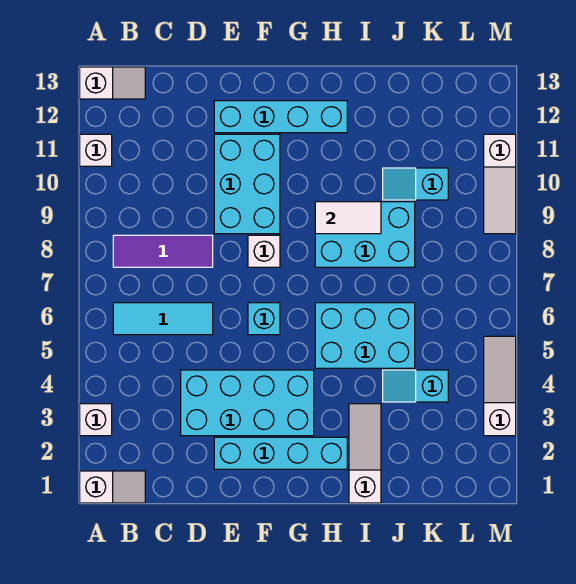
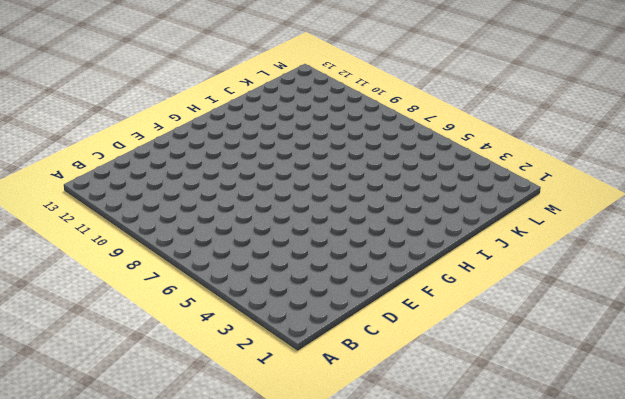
none -> white slope A1:B1 level 1 top A
none -> white brick A3 level 1
none -> white brick A11 level 1

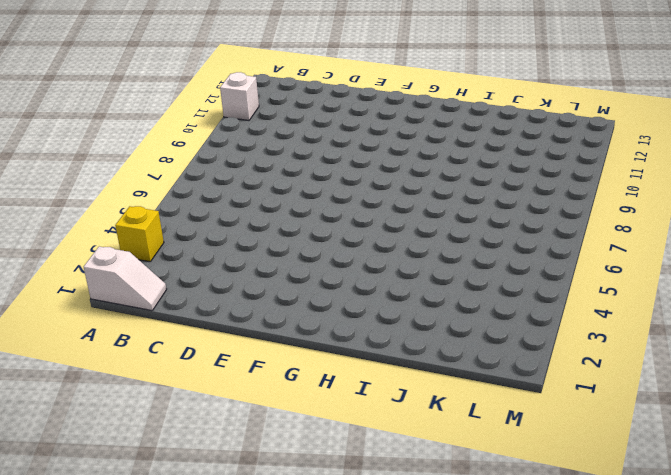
yellow brick A3 level 1 -> white brick A3 level 1
none -> white slope A13:B13 level 1 top A
none -> cyan tile B6:D6 level 1
none -> purple tile B8:D8 level 1

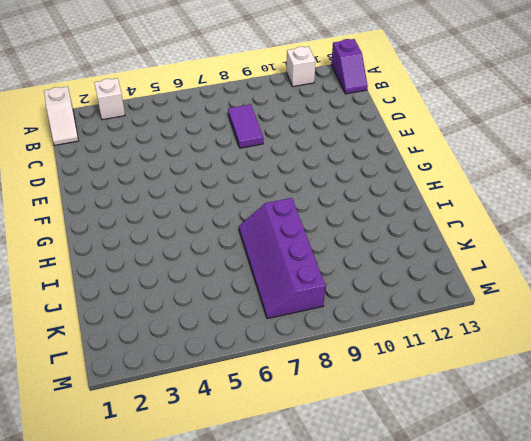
purple slope A13:B13 level 1 top A -> white slope A13:B13 level 1 top A
purple tile C8:D8 level 1 -> purple tile B8:D8 level 1
purple slope I7:L8 level 1 top 8 -> cyan brick H8:J9 level 1
none -> cyan tile B6:D6 level 1
none -> cyan brick D3:G4 level 1
none -> cyan brick E2:H2 level 1

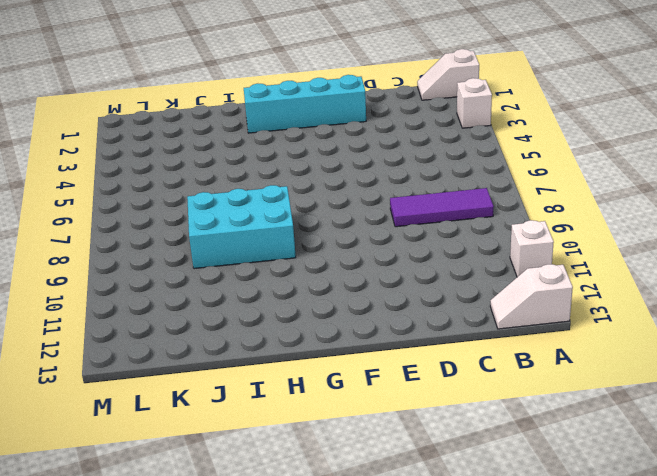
none -> cyan tile B6:D6 level 1
none -> cyan brick D3:G4 level 1
none -> cyan brick E9:F11 level 1

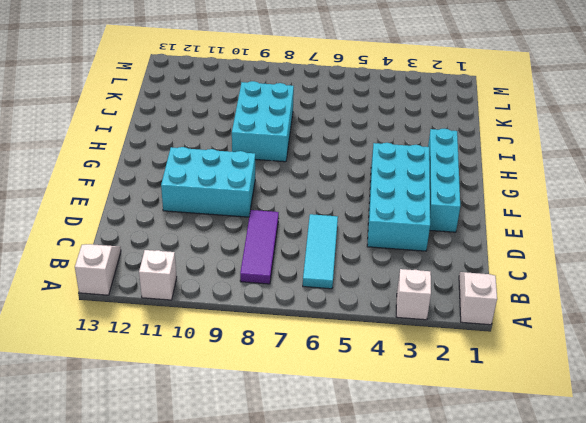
none -> cyan brick E12:H12 level 1
none -> cyan brick F6 level 1
none -> white brick F8 level 1

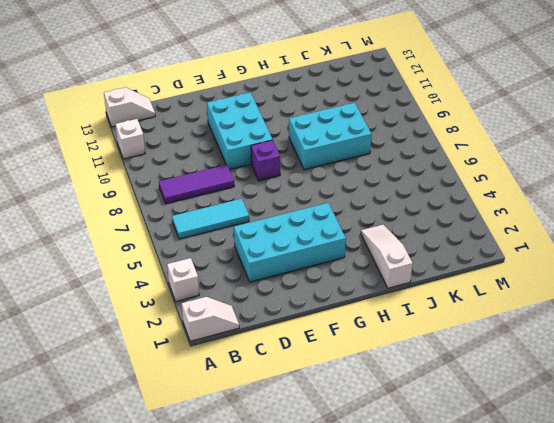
purple brick F8 level 1 -> white brick F8 level 1
none -> cyan brick E2:H2 level 1
none -> cyan brick E12:H12 level 1
none -> cyan brick F6 level 1

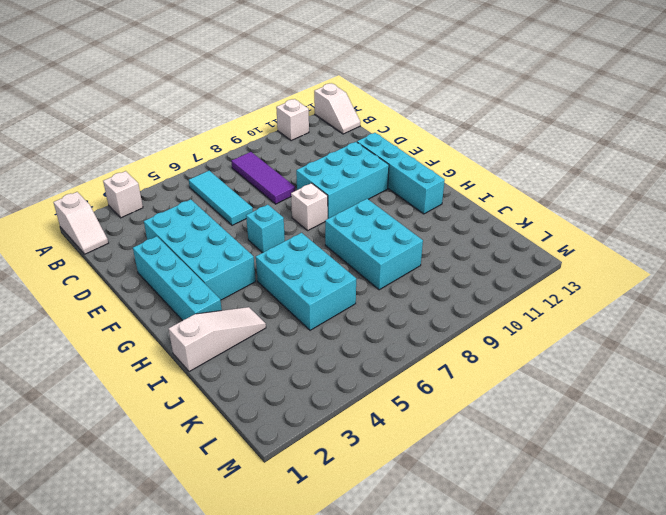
none -> cyan slope J4:K4 level 1 top K
none -> cyan slope J10:K10 level 1 top K
none -> white slope M3:M5 level 1 top 3

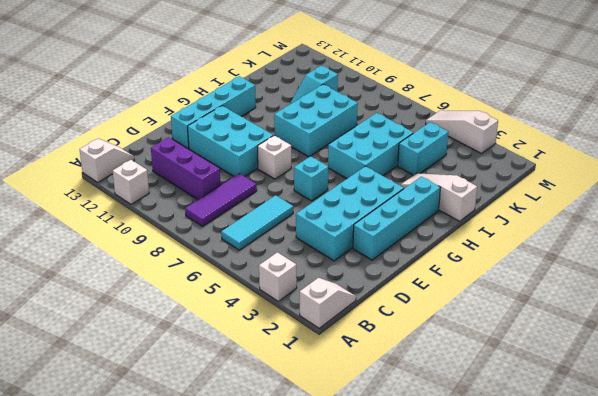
purple brick C9:C11 level 1 -> none
cyan brick J4:K4 level 1 -> cyan slope J4:K4 level 1 top K
none -> white slope M9:M11 level 1 top 11
none -> white tile H9:I9 level 2

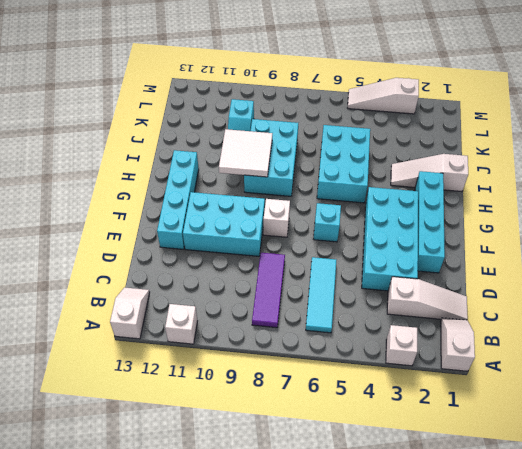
white slope C1:C3 level 1 top 3 -> white slope M9:M11 level 1 top 11
white tile H9:I10 level 2 -> white tile H9:I9 level 2
none -> cyan slope J4:K4 level 1 top K

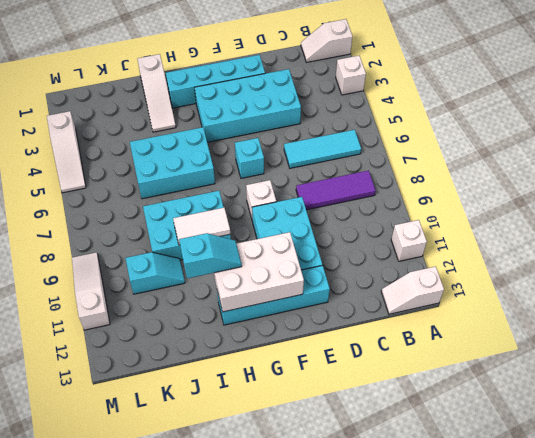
white brick F11:H12 level 2 -> none
cyan slope H11:I11 level 3 top I -> cyan slope J4:K4 level 1 top K

